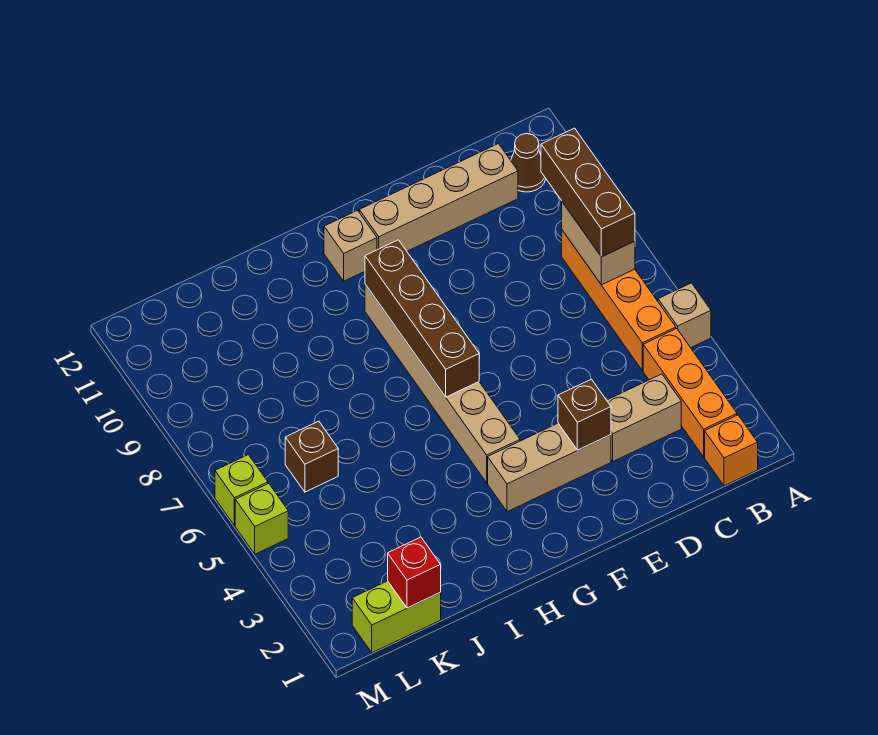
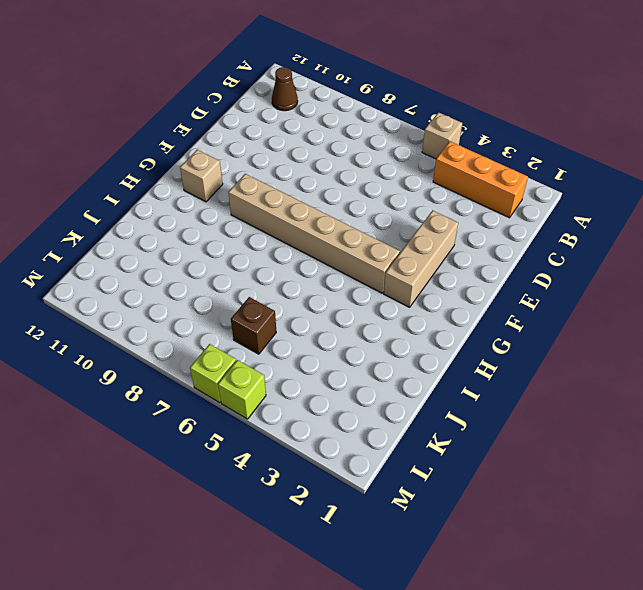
none -> orange brick B1 level 1
none -> orange brick B5:B8 level 1
none -> tan brick C3:D3 level 1

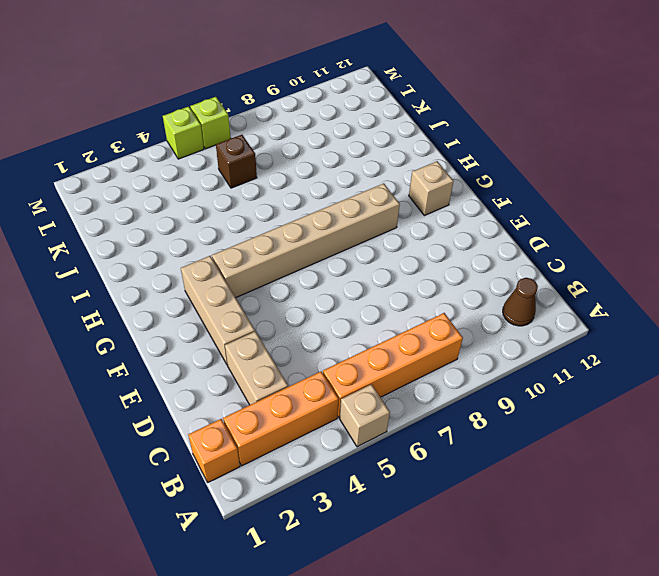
none -> tan brick C11:F11 level 1
none -> lime brick K1:L1 level 1
none -> tan brick B7:B8 level 2

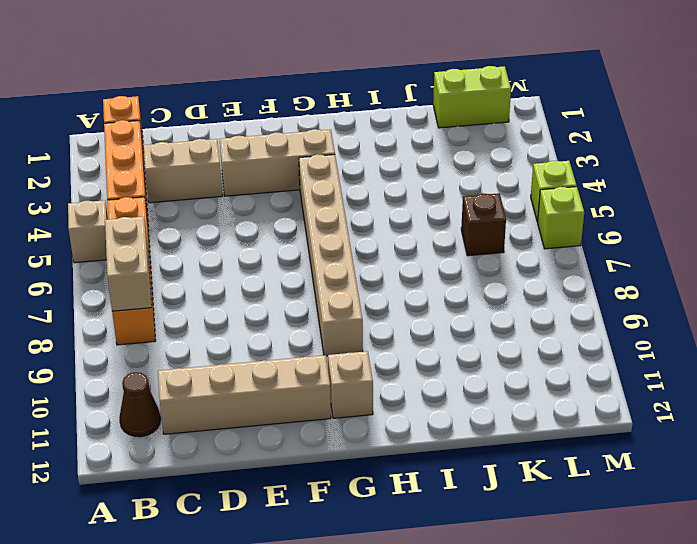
none -> brown brick E3 level 2
none -> brown brick G6:G9 level 2
none -> red brick K1 level 2

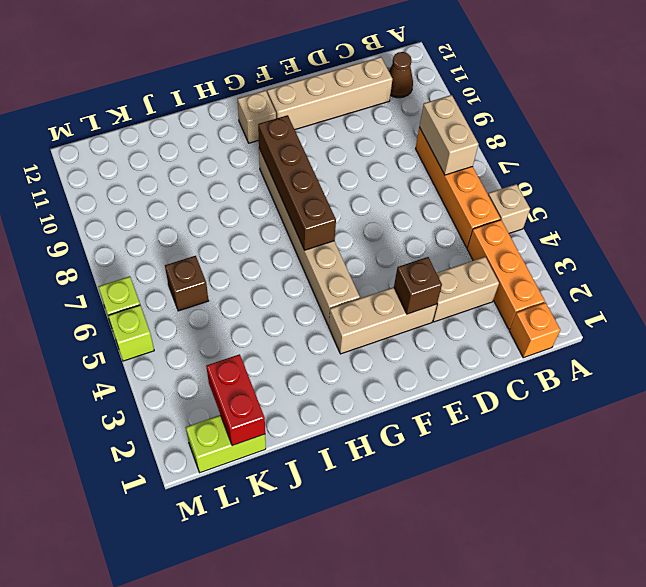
red brick K1:K2 level 2 -> red brick K1 level 2
none -> brown brick B7:B9 level 3

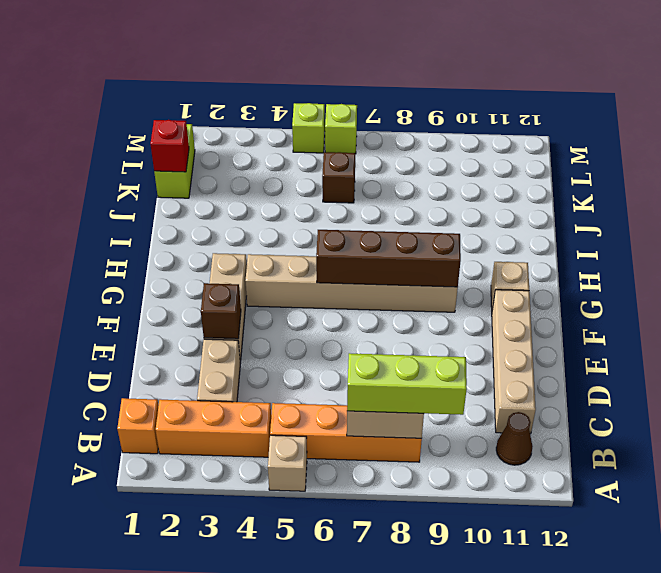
lime brick B7:B9 level 3 -> brown brick B7:B9 level 3

